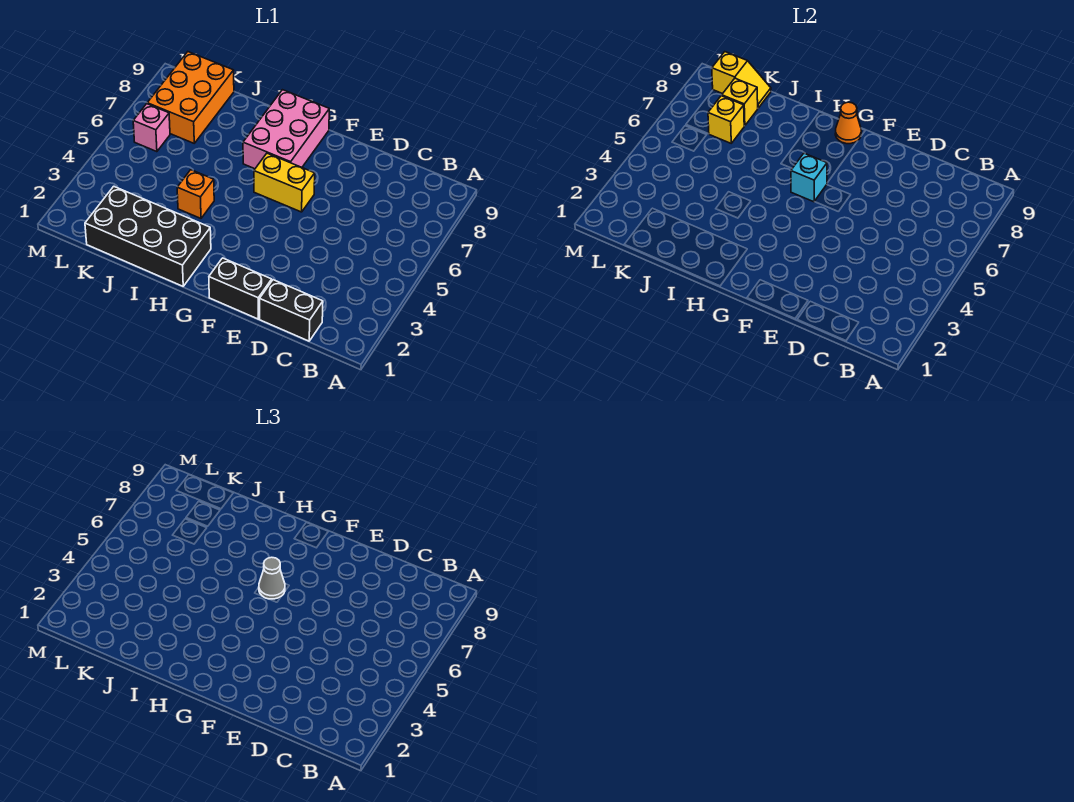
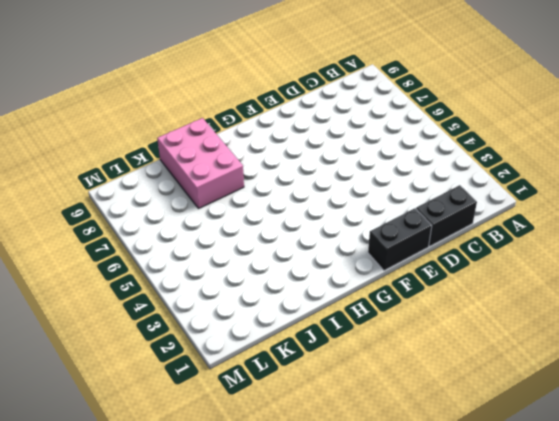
pink brick I7:J9 level 1 -> pink brick G7:H9 level 1
none -> yellow brick F6:G6 level 1
none -> black brick H1:K2 level 1
none -> orange brick I4 level 1

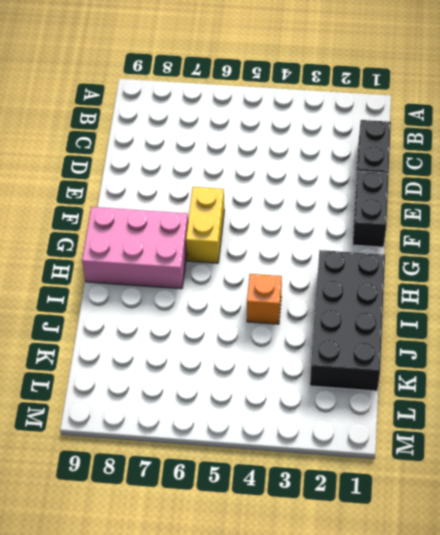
none -> orange brick K7:L9 level 1
none -> pink brick L6 level 1
none -> cyan brick G6 level 2

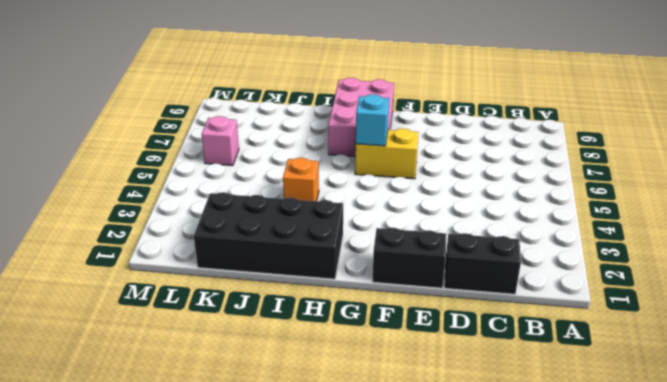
none -> orange brick K7:L9 level 1
none -> orange cone G9 level 2
none -> yellow brick K7 level 2

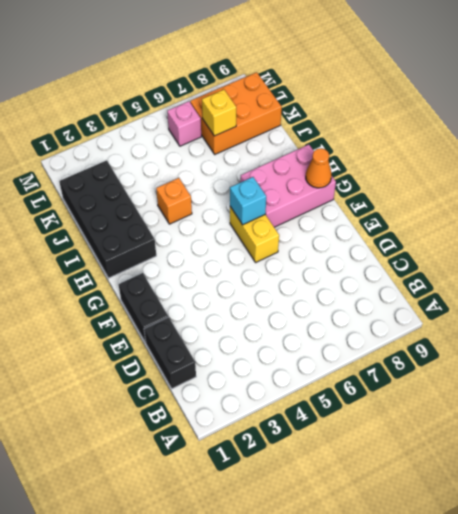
none -> yellow brick K8 level 2
none -> yellow slope K9:L9 level 2 top L
none -> grey cone G6 level 3

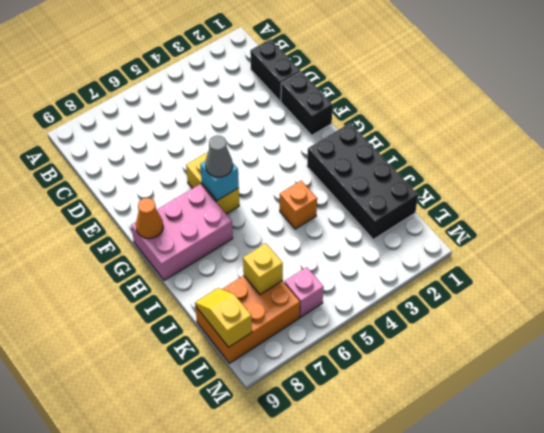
none -> yellow brick K8 level 2

